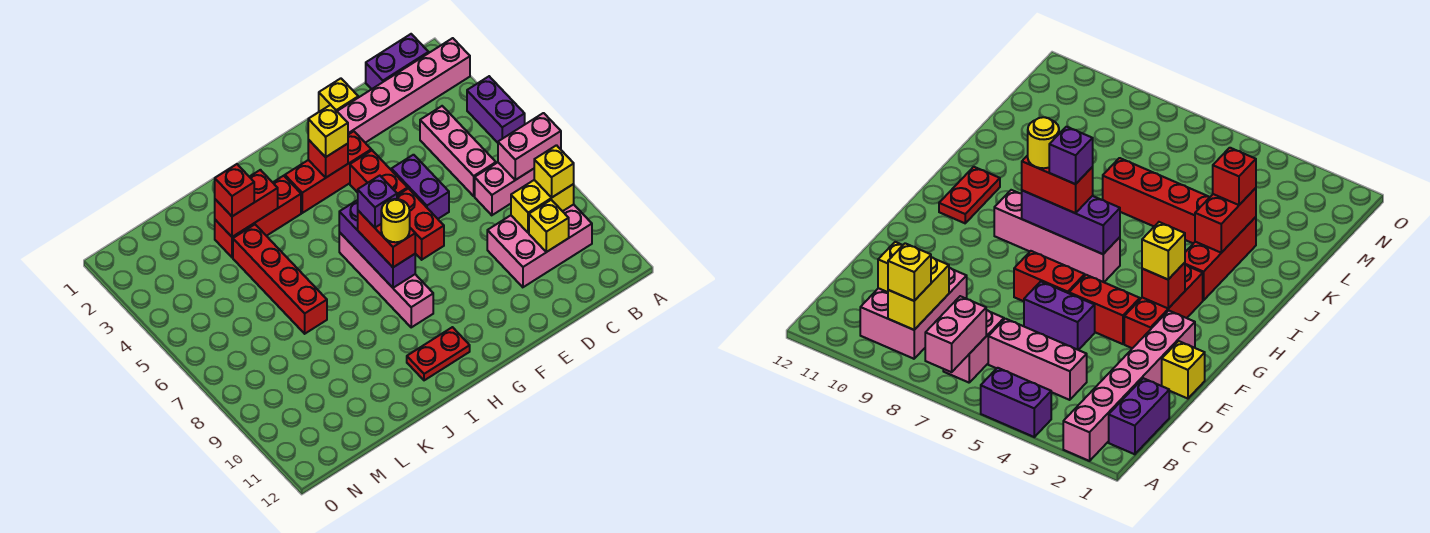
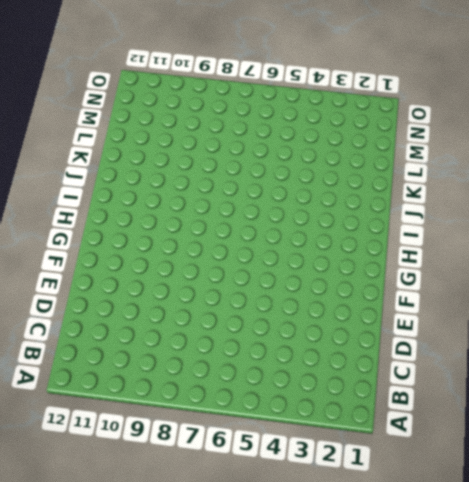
none -> pink brick A2:F2 level 1
none -> purple brick A4:A5 level 1
none -> purple brick B1:C1 level 1

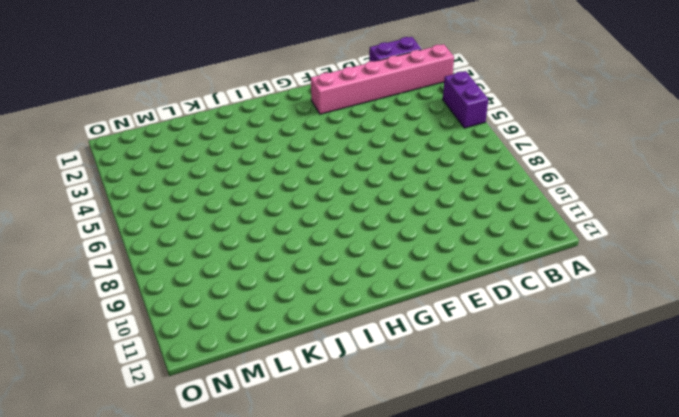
none -> pink brick B7:C7 level 1
none -> pink brick B9:D10 level 1
none -> pink brick C4:C6 level 1

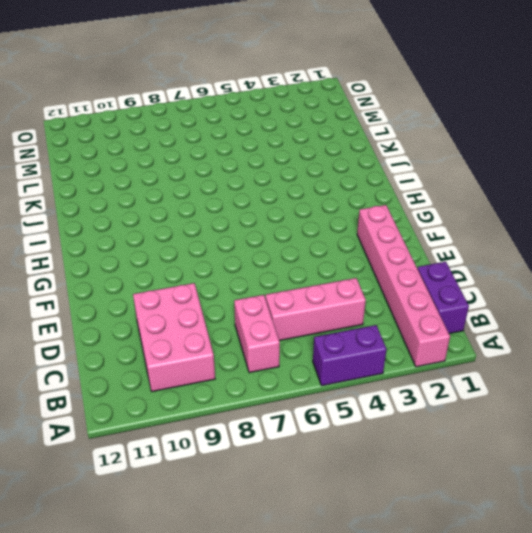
none -> yellow brick E1 level 1
none -> purple brick E5:E6 level 1
none -> red brick F3:H3 level 1

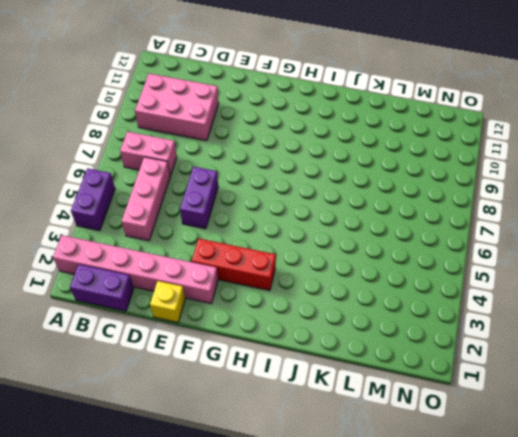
none -> red brick F4:F5 level 1
none -> red brick F6:F7 level 1
none -> pink brick H6:H9 level 1

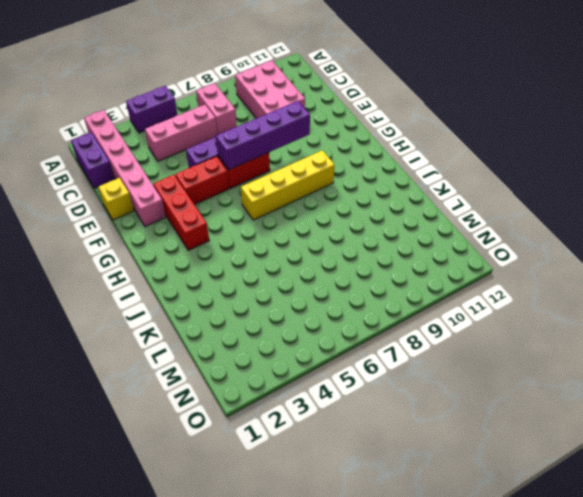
purple brick F6:F9 level 2 -> none
yellow brick H6:H9 level 1 -> pink brick H6:H9 level 1
none -> red plate H11:I11 level 1
none -> red brick I3:K3 level 1
none -> red brick K4:K7 level 1

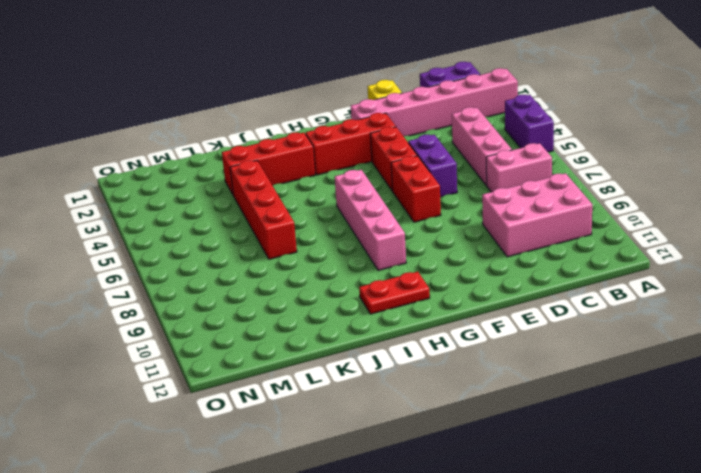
none -> pink brick A7:B7 level 2
none -> yellow brick B9:C9 level 2
none -> yellow brick C10 level 2

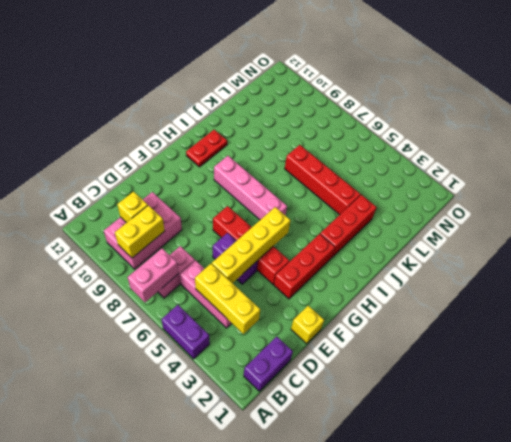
yellow brick C3:C5 level 2 -> none
yellow brick D5:G5 level 2 -> none
none -> pink brick A2:F2 level 1
none -> red brick G3 level 2
none -> purple brick H6:H8 level 2

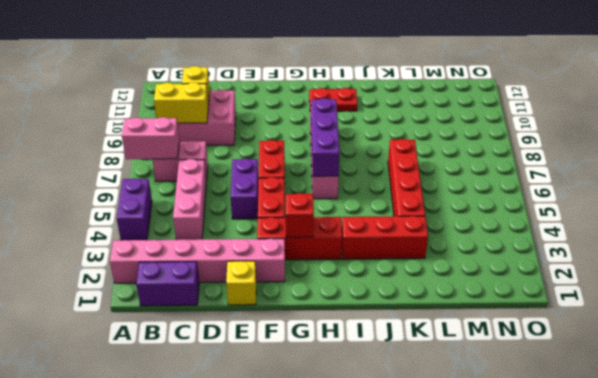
none -> red brick J3:K3 level 2
none -> yellow brick B9 level 3
none -> yellow brick G3 level 3

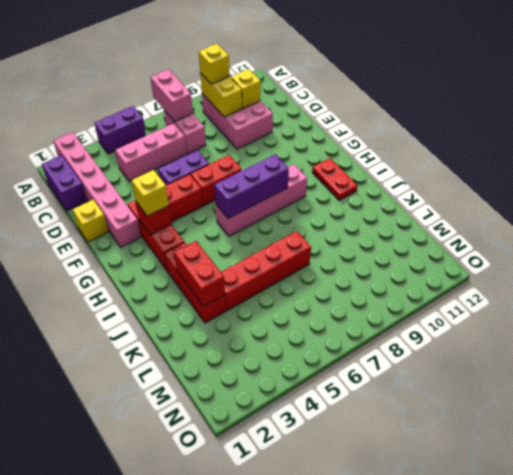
none -> red brick H7:H8 level 3
none -> red brick K3 level 3
none -> purple brick H7 level 4

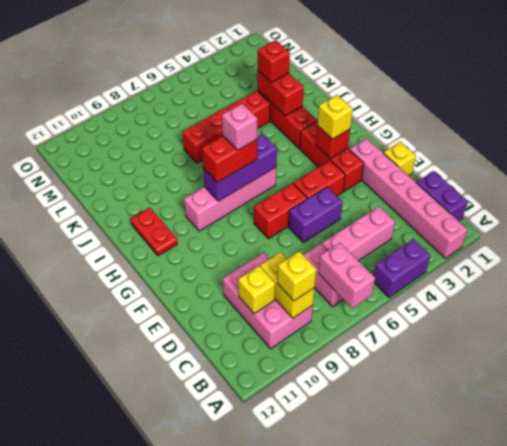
pink brick H7 level 4 -> purple brick H7 level 4
none -> yellow round brick H8 level 4

